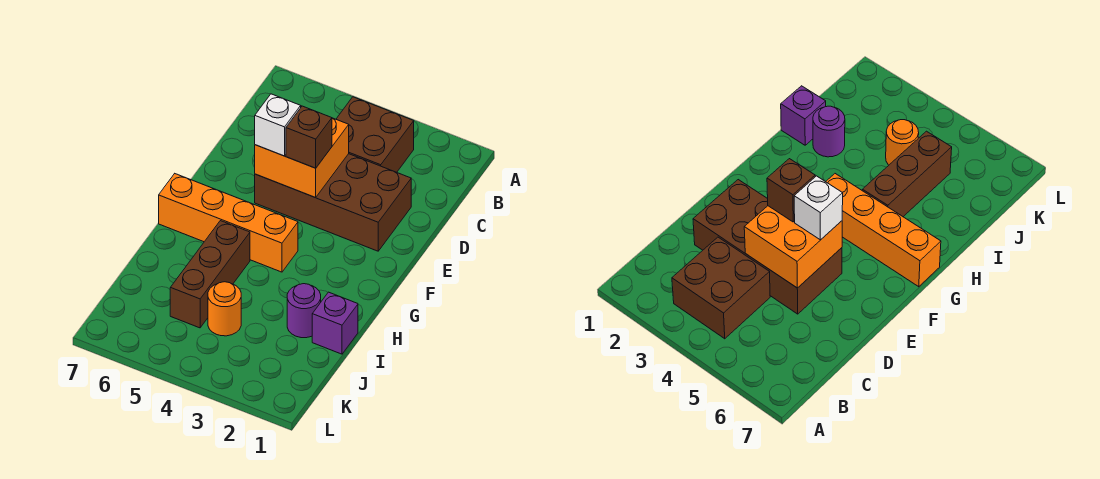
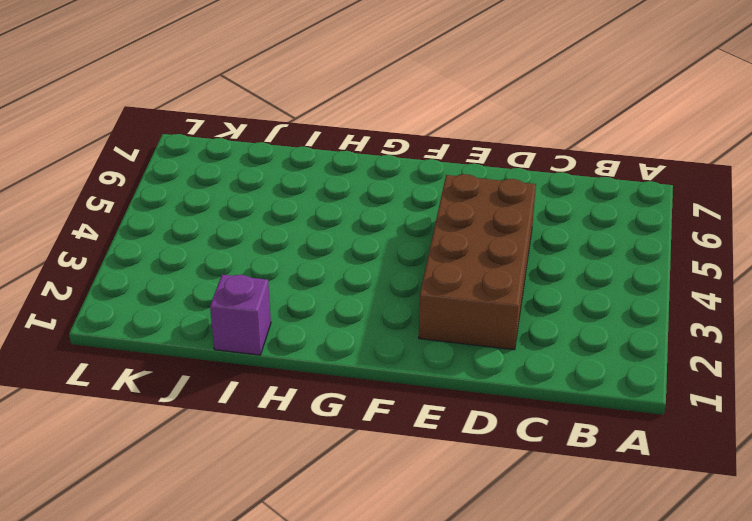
none -> brown brick B3:C4 level 1
none -> orange brick G4:G7 level 1

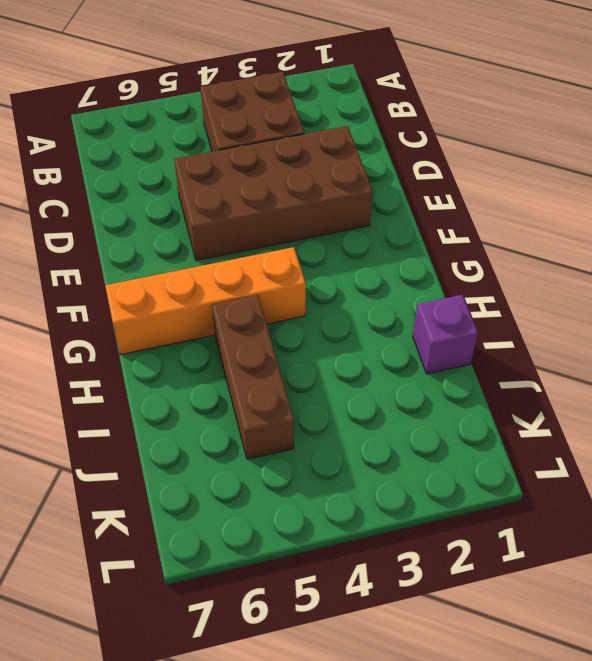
none -> purple round brick I2 level 1
none -> orange round brick J4 level 1

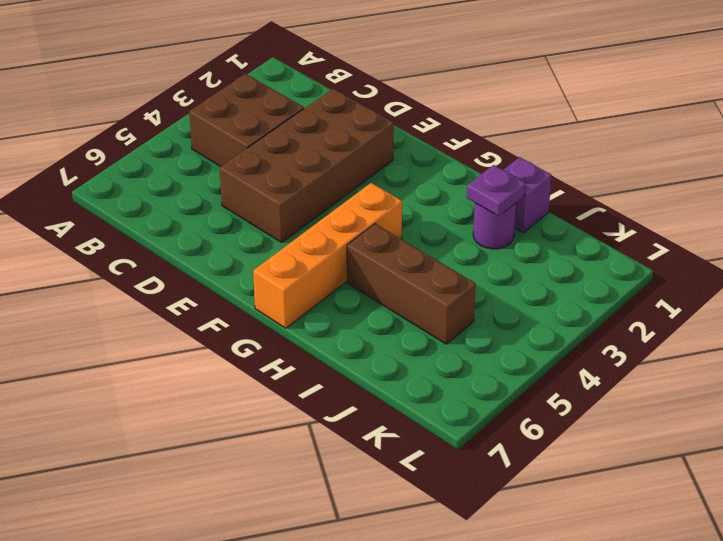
purple plate I2 level 2 -> none
none -> orange round brick J4 level 1
none -> orange brick D4:E5 level 2

